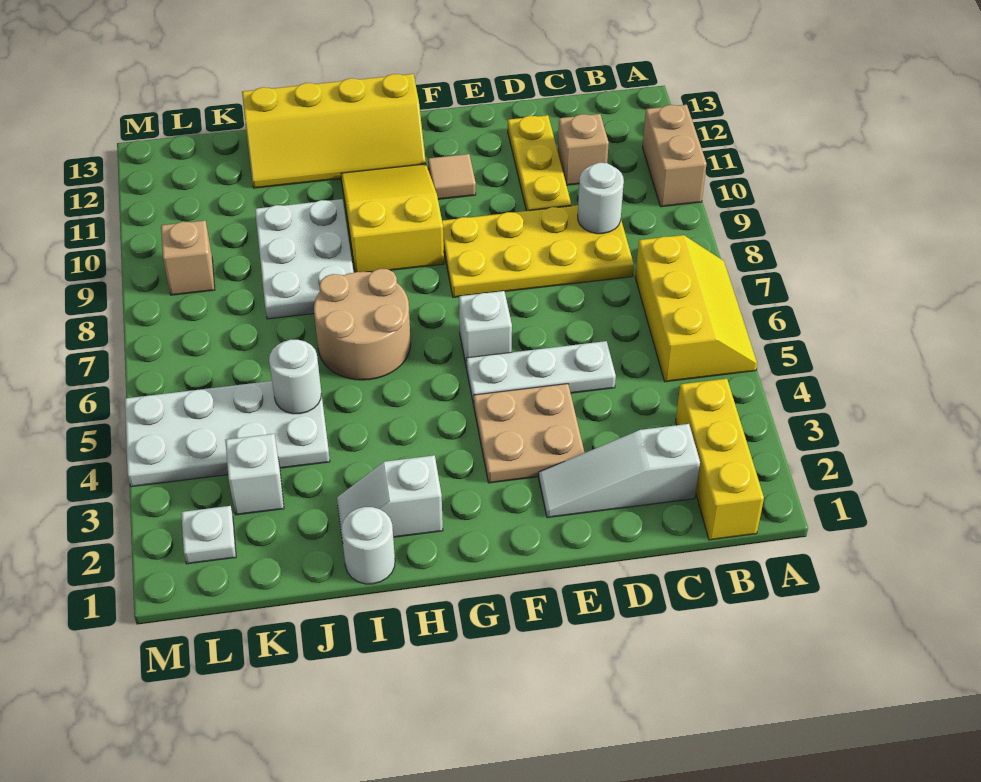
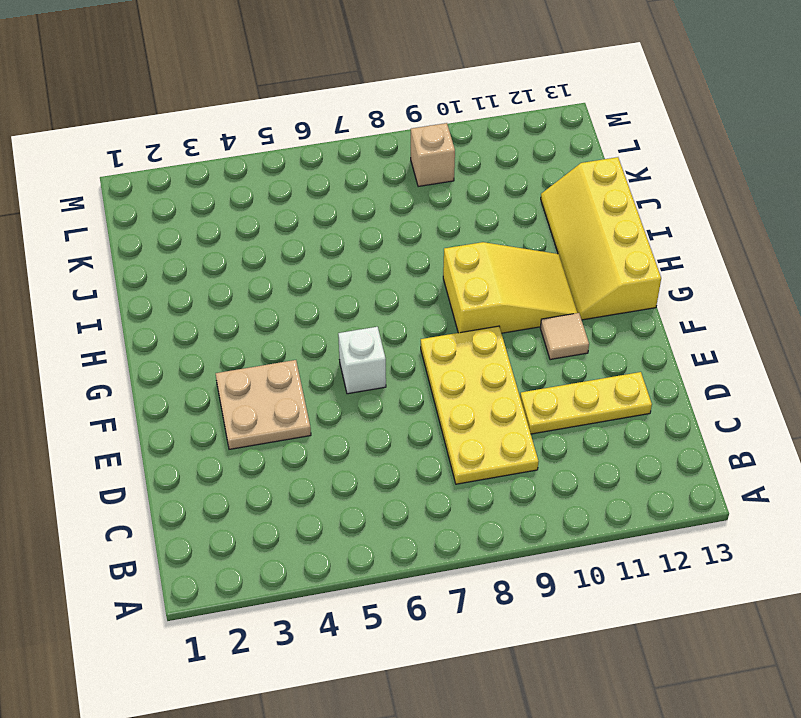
none -> yellow slope A5:B7 level 1 top B
none -> tan brick A10:A11 level 1
none -> yellow brick B1:B3 level 1

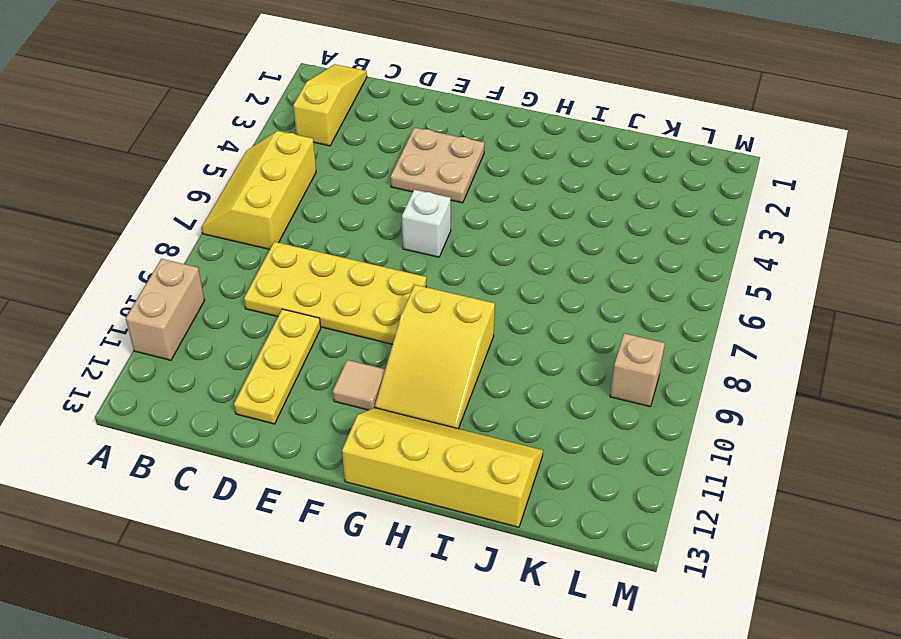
yellow slope B1:B3 level 1 top 3 -> yellow brick B1:B3 level 1
none -> white slope C2:E2 level 1 top C
none -> tan brick C11 level 1
none -> white plate D5:F5 level 1

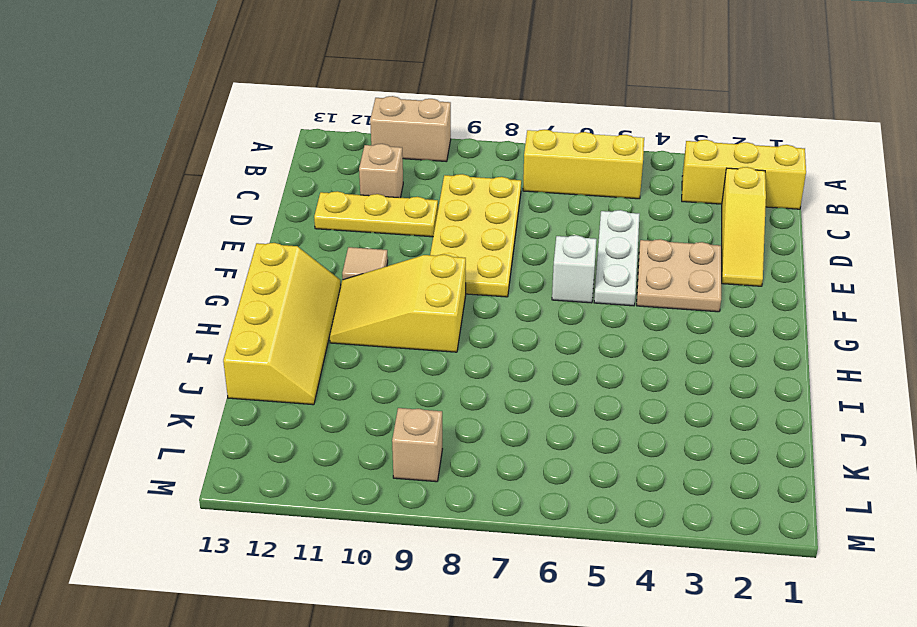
yellow slope C2:E2 level 1 top C -> white slope C2:E2 level 1 top C
none -> white slope H2:I2 level 1 top H
none -> tan round brick H6:I7 level 1
none -> white round brick I1 level 1

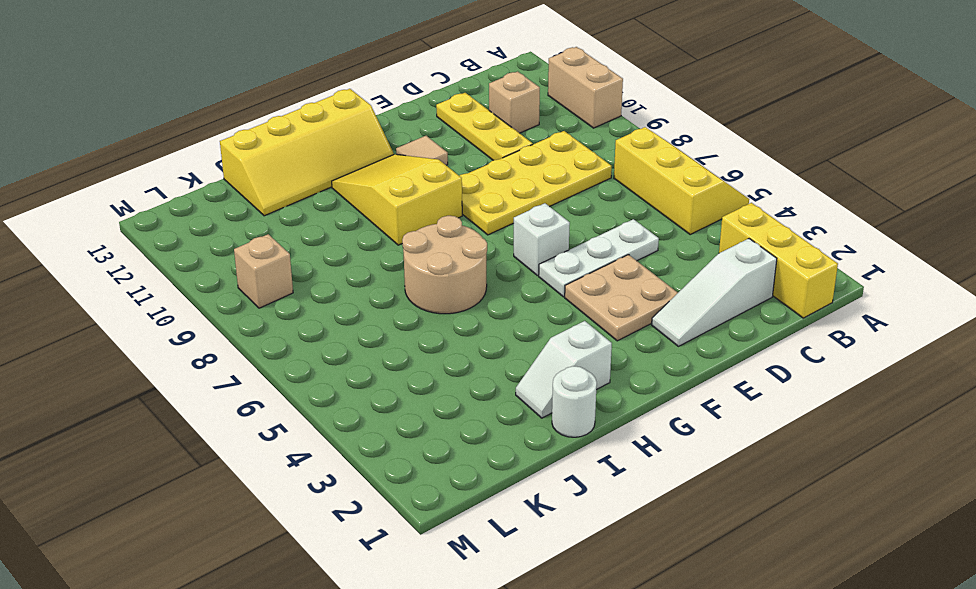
none -> white plate I8:J10 level 1
none -> white plate J4:M5 level 1
none -> white brick K3 level 1

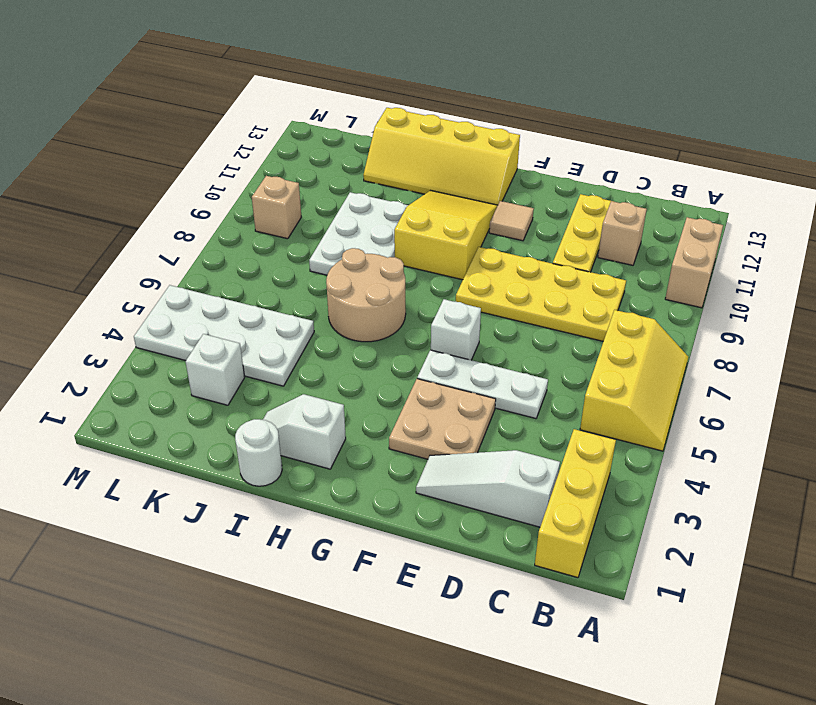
none -> white plate L2 level 1
none -> white round brick C9 level 2
none -> white round brick J5 level 2

